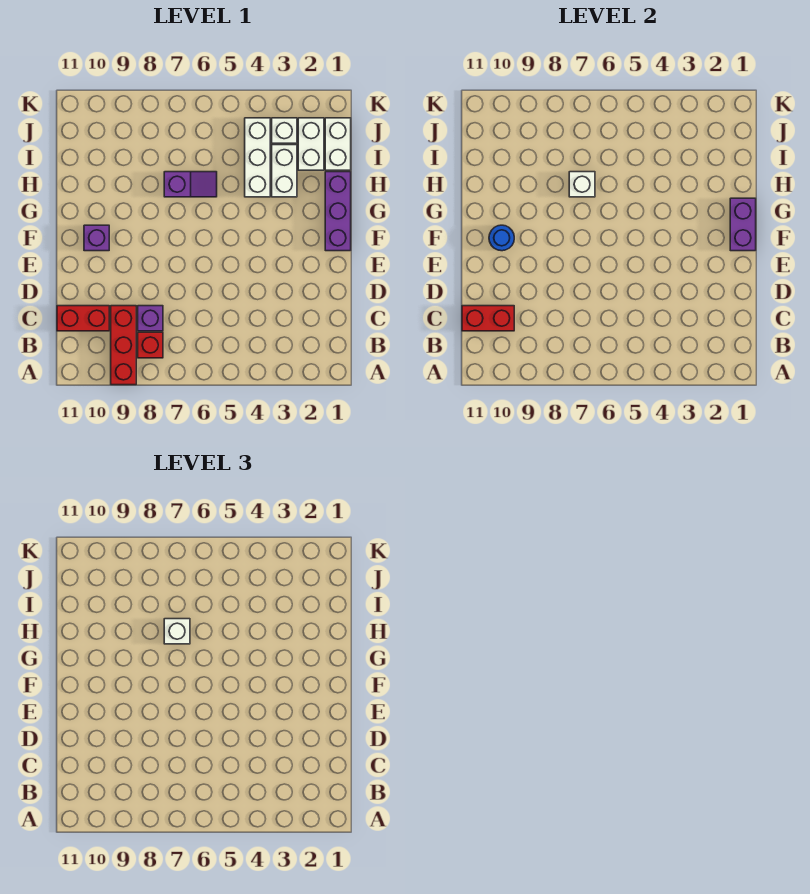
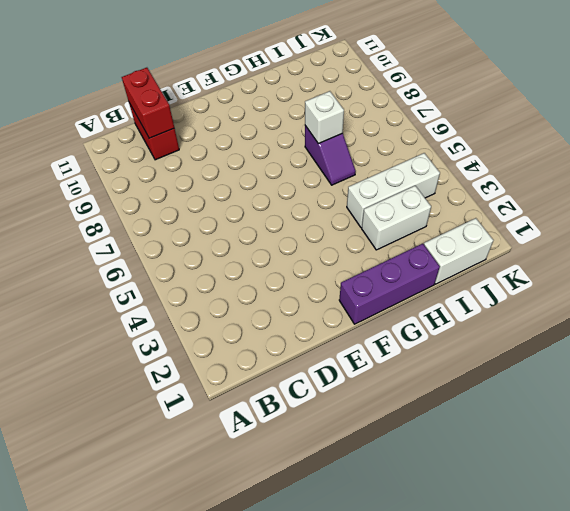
none -> red brick A9:C9 level 1
none -> red brick B8 level 1
none -> purple brick C8 level 1

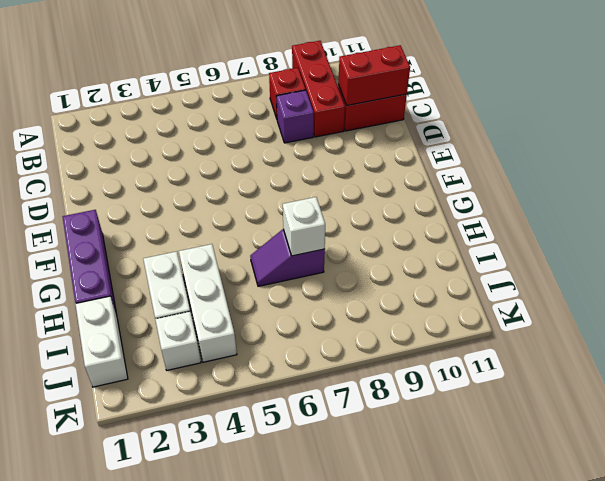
none -> purple brick F10 level 1
none -> white brick I2:J2 level 1
none -> purple brick F1:G1 level 2

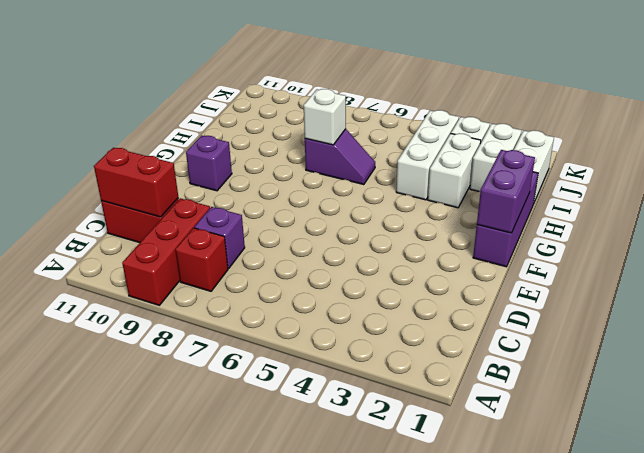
none -> blue round brick F10 level 2
none -> white brick H7 level 3

